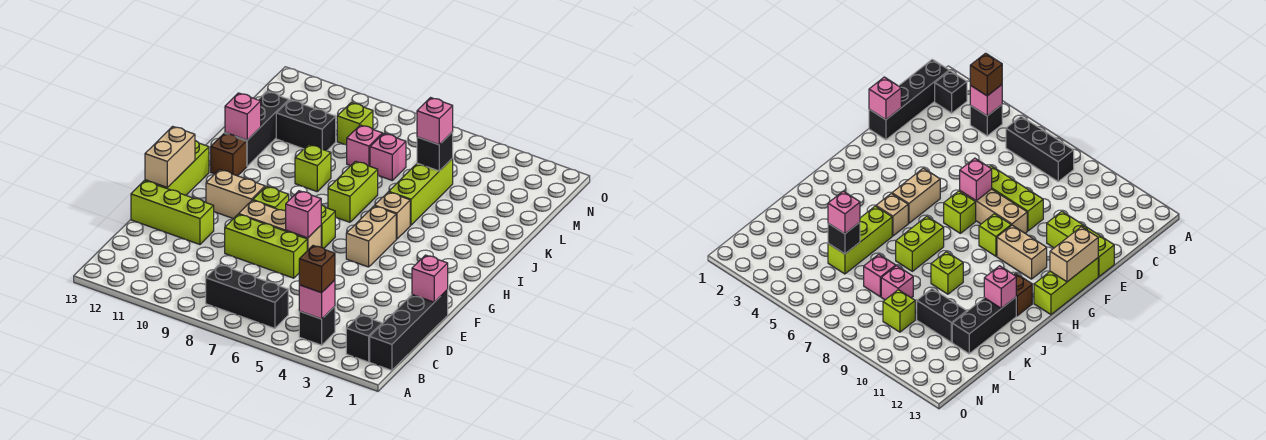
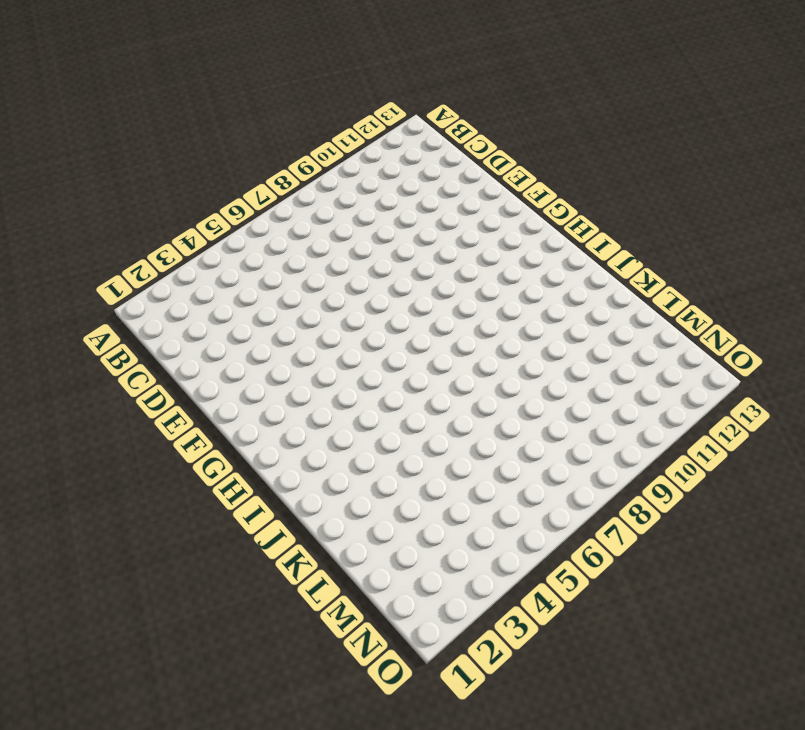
none -> black brick B1:E1 level 1
none -> black brick B2 level 1
none -> black brick B4 level 1
none -> black brick B6:B8 level 1

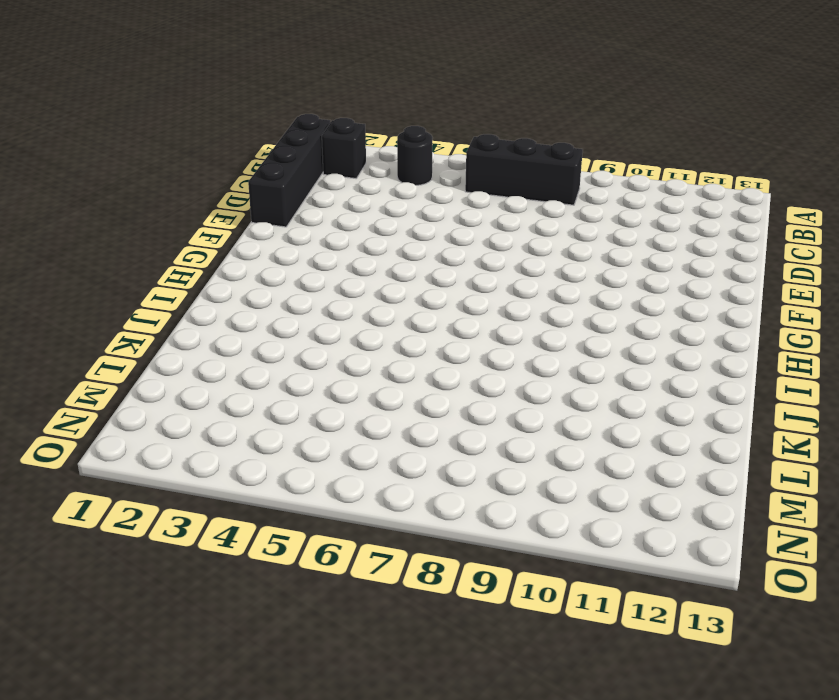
black round brick B4 level 1 -> black brick B4 level 1
none -> lime brick E7:E9 level 1
none -> lime brick E11:E13 level 1
none -> tan brick F7:F9 level 1
none -> lime brick F13:H13 level 1

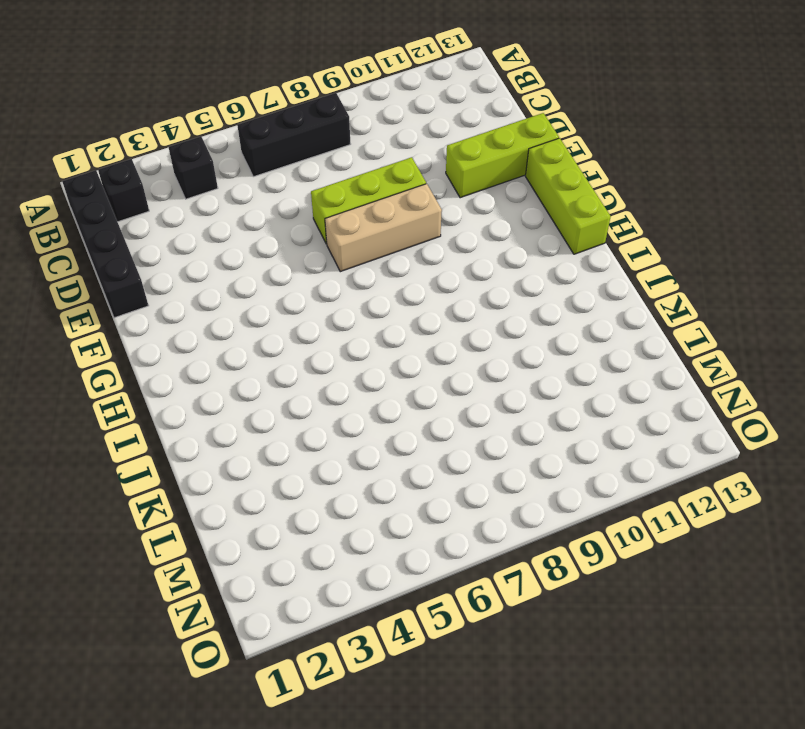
none -> tan brick G5:H5 level 1
none -> lime brick G7 level 1
none -> lime brick G9 level 1
none -> tan brick G10:G11 level 1

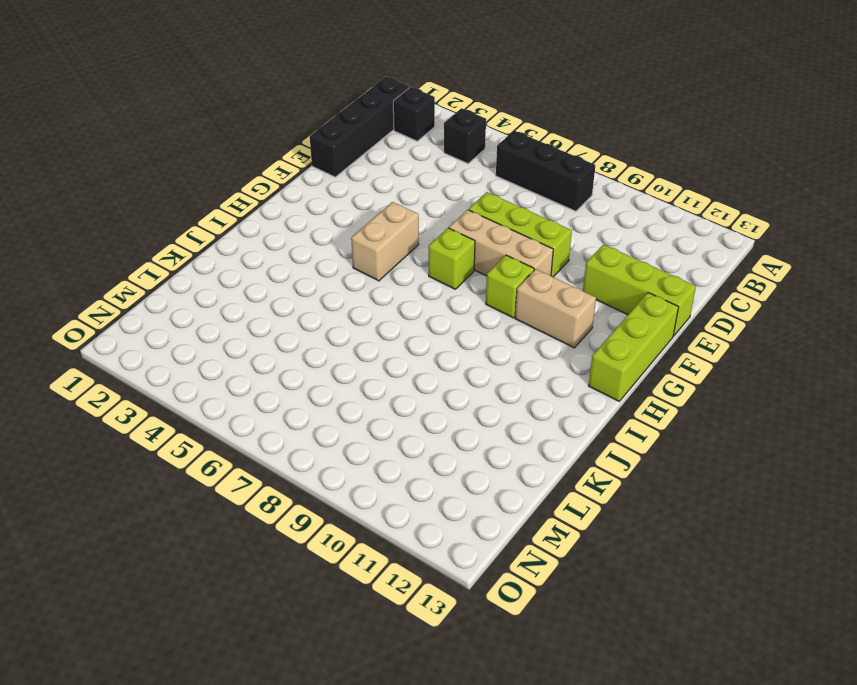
none -> tan brick I5 level 1
none -> lime brick I7:J7 level 1
none -> brown brick I12 level 1
none -> lime brick J5:L5 level 1

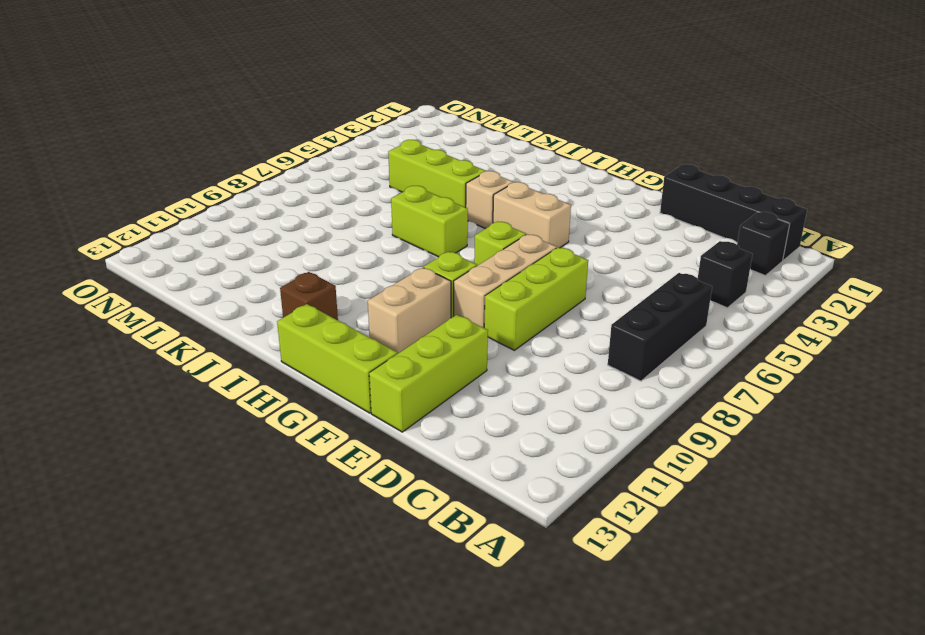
none -> lime brick J9 level 1
none -> black brick J12:L12 level 1
none -> pink brick L7 level 1
none -> pink brick L8 level 1

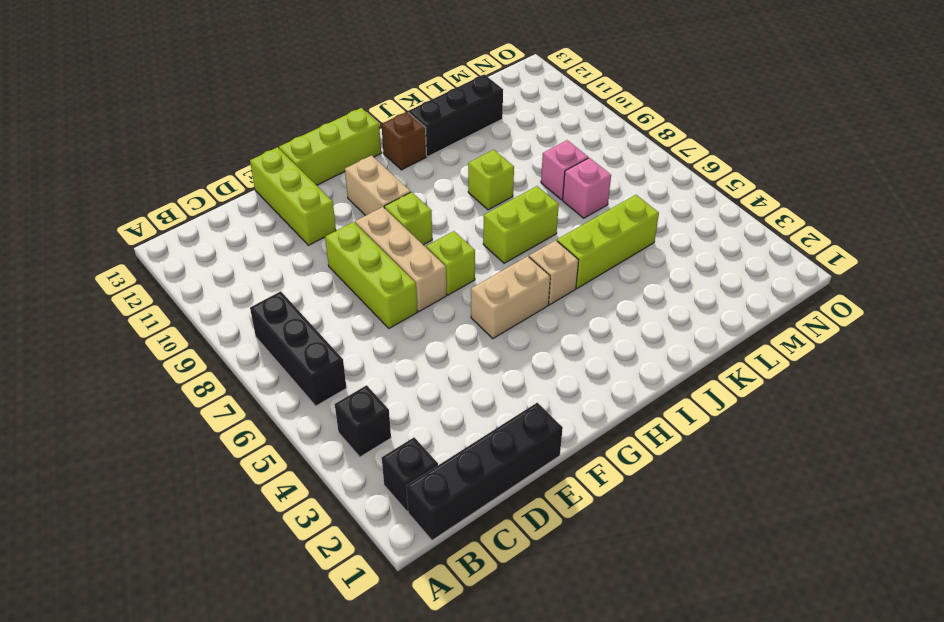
none -> black brick L10:L11 level 1
none -> lime brick M9 level 1
none -> pink brick B4 level 2
none -> pink brick E1 level 2

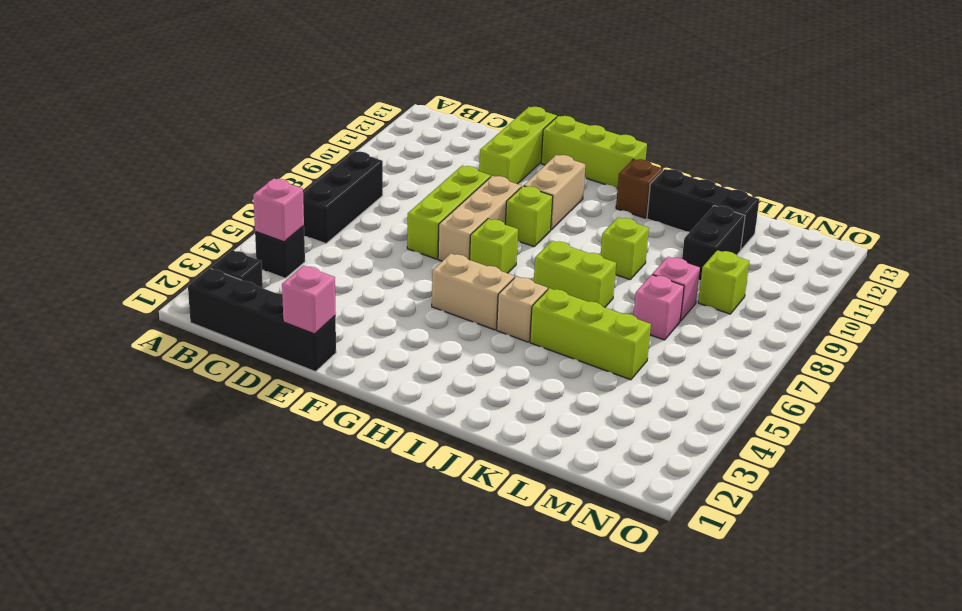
none -> pink brick F7 level 2
none -> tan brick F13:G13 level 2
none -> pink brick J12 level 2
none -> black brick L5 level 2

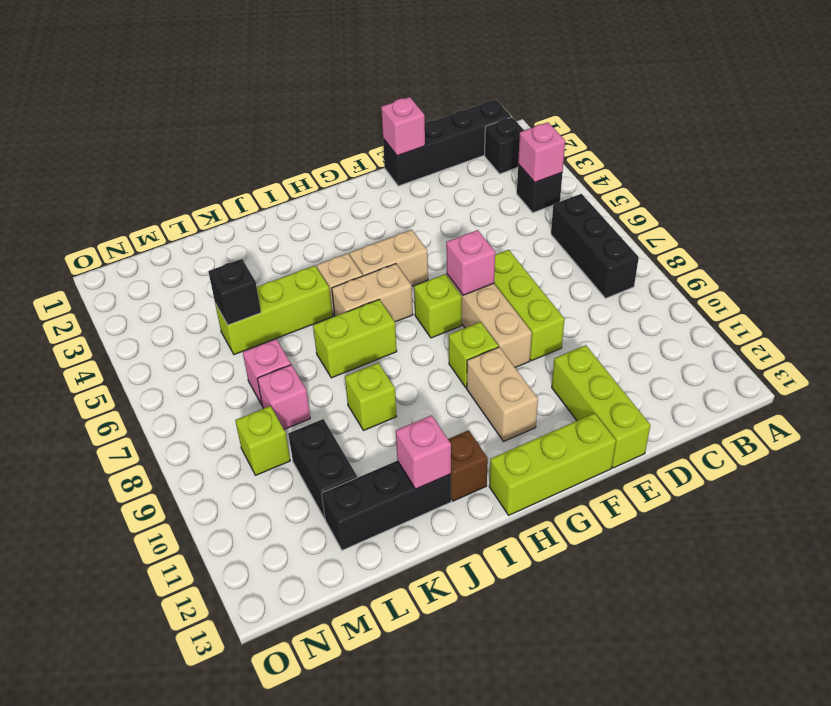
tan brick H6:I6 level 1 -> tan brick F13:G13 level 2
none -> brown brick B4 level 3
none -> pink brick L5 level 3

